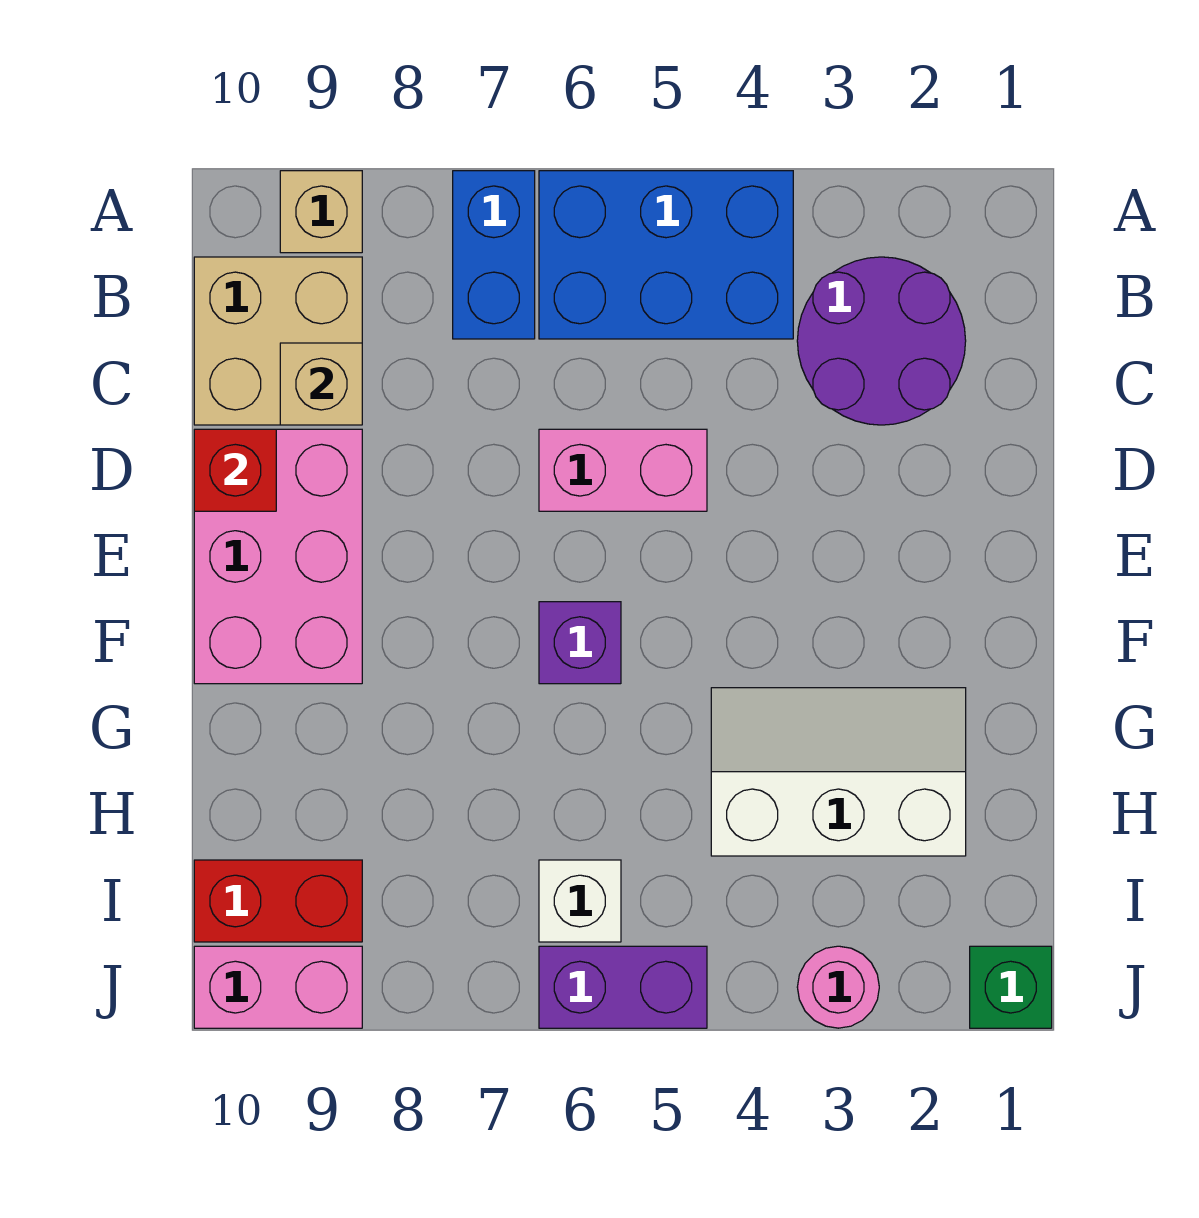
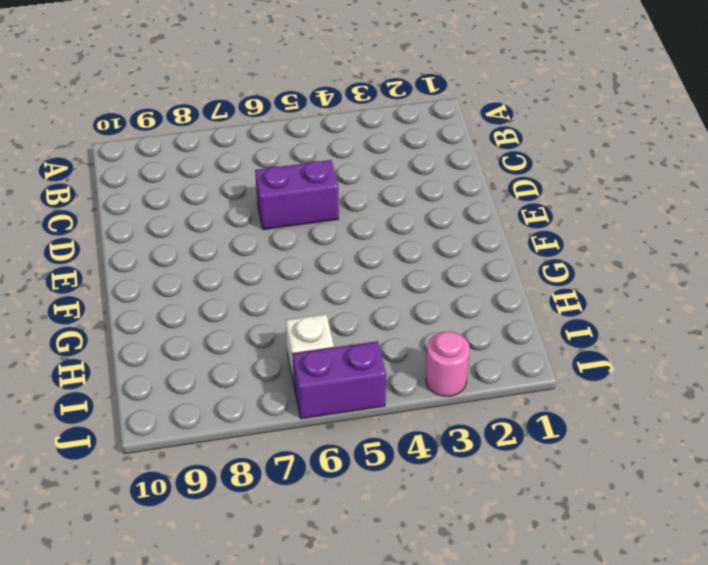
purple brick D5:D6 level 1 -> pink brick D5:D6 level 1
none -> blue brick A4:B6 level 1
none -> blue brick A7:B7 level 1
none -> tan brick A9 level 1

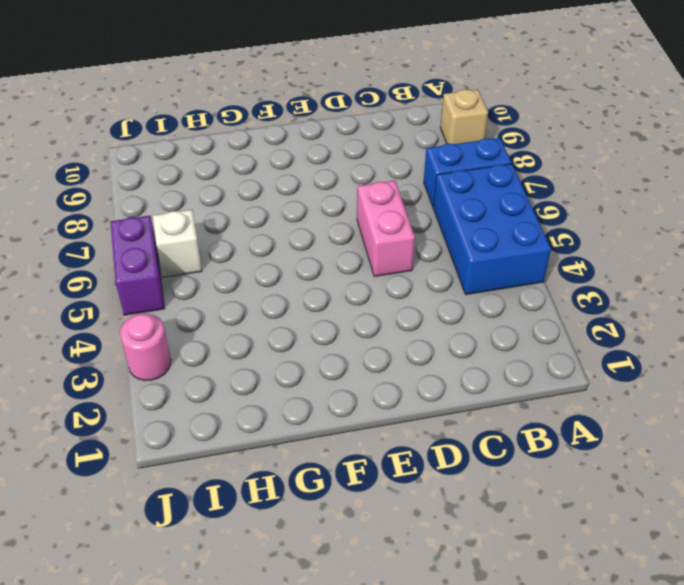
none -> purple round brick B2:C3 level 1
none -> tan brick B9:C10 level 1
none -> pink brick D9:F10 level 1

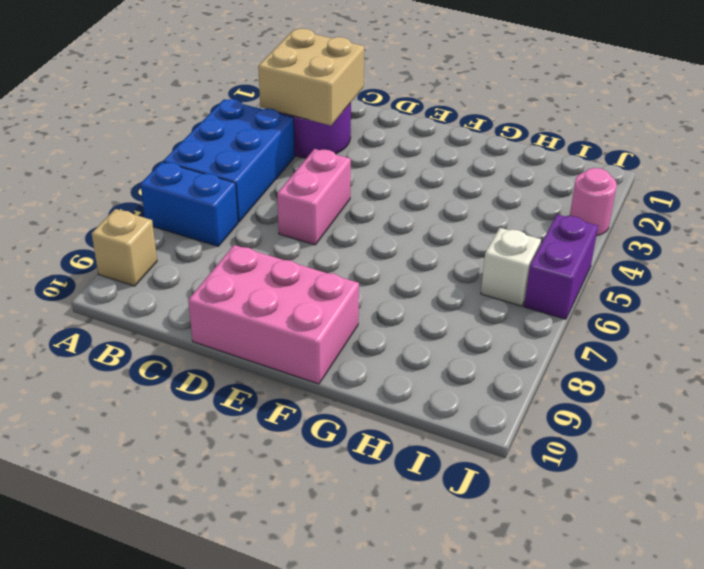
tan brick B2:C3 level 2 -> tan brick B9:C10 level 1
none -> purple brick F6 level 1
none -> white slope G2:H4 level 1 top H
none -> red brick I9:I10 level 1

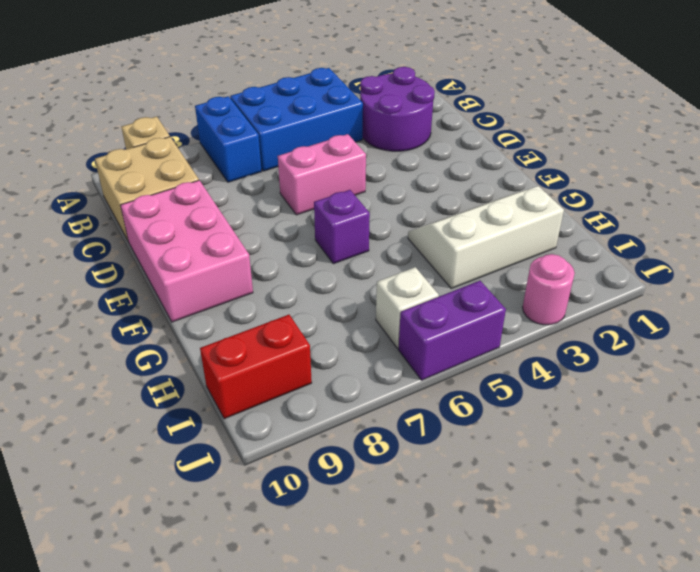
none -> green brick J1 level 1
none -> pink brick J9:J10 level 1
none -> tan brick C9 level 2

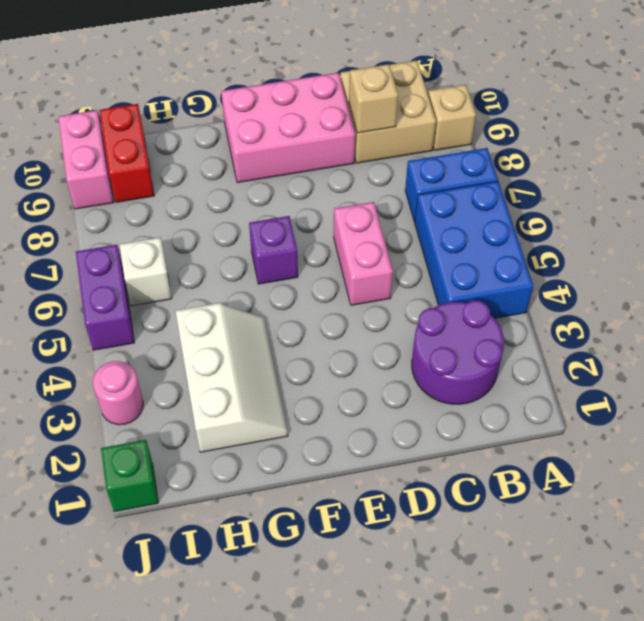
none -> red brick D10 level 2

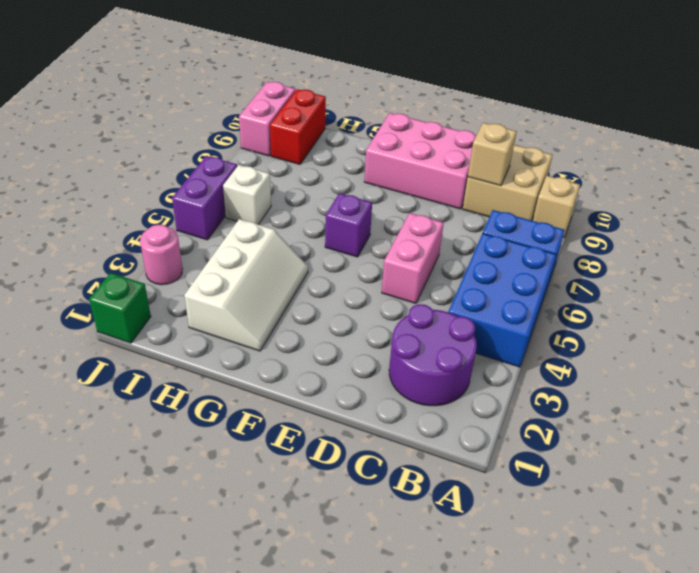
none -> red brick D10 level 2

